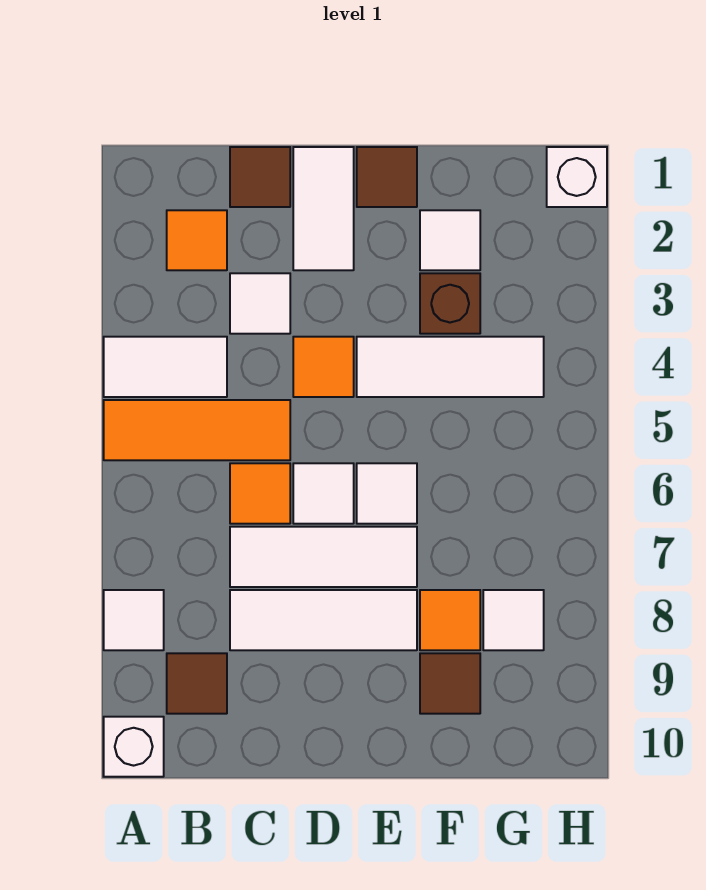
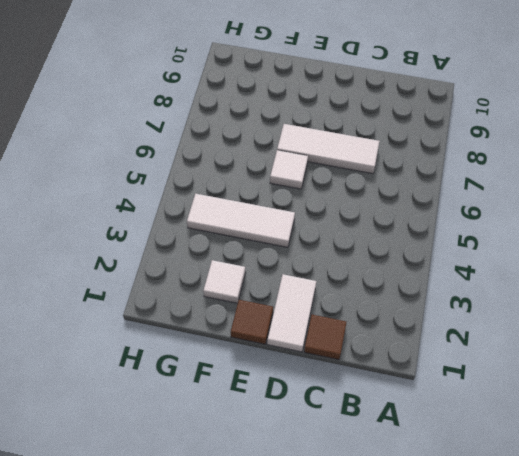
none -> white tile A4:B4 level 1
none -> orange tile A5:C5 level 1
none -> white tile A8 level 1

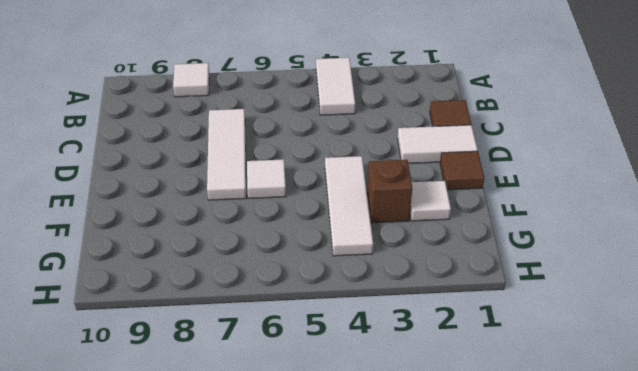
none -> orange tile A5:C5 level 1
none -> white brick A10 level 1
none -> orange tile B2 level 1

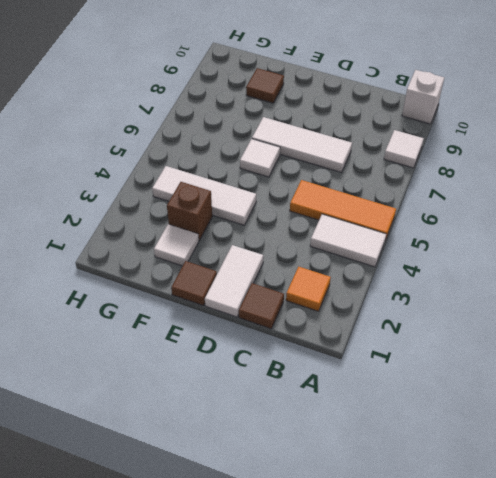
none -> brown tile B9 level 1
none -> white tile C3 level 1
none -> orange tile C6 level 1

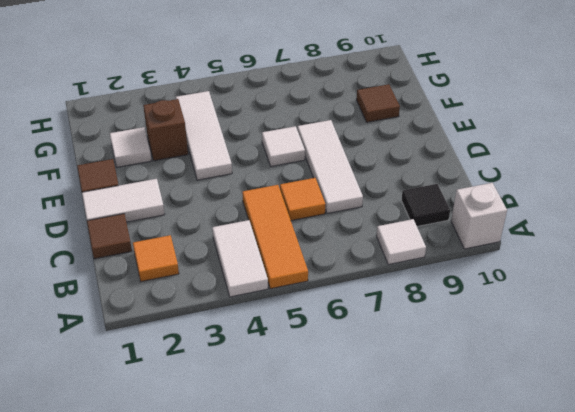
black tile B9 level 1 -> brown tile B9 level 1
none -> white tile C3 level 1
none -> white tile C8:E8 level 1
none -> orange tile D4 level 1

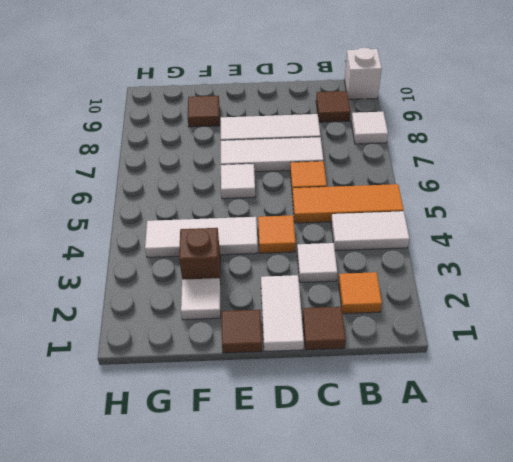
none -> white tile D6 level 1
none -> orange tile F8 level 1
none -> white tile G8 level 1

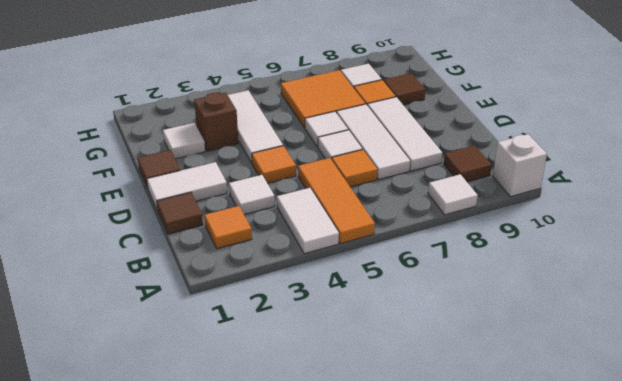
orange tile F6:G7 level 1 -> none
none -> white brick H1 level 1

